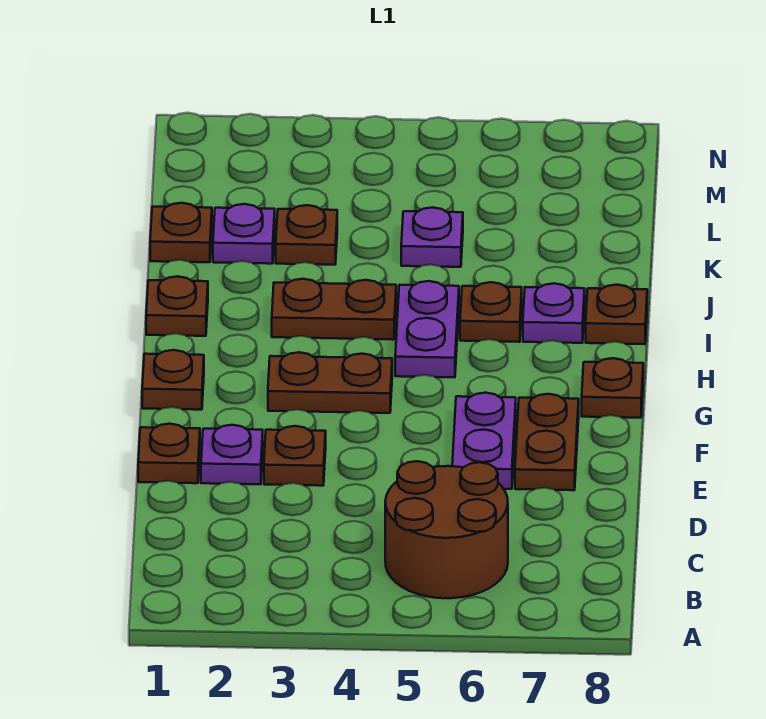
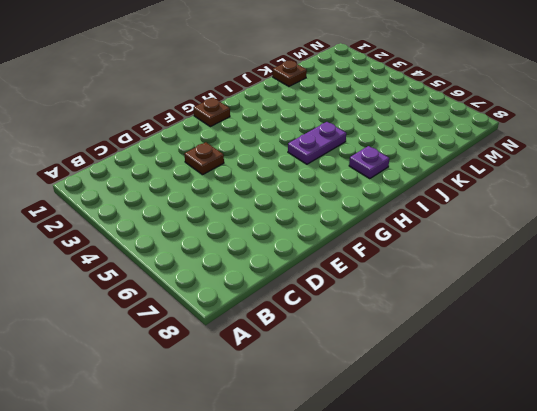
none -> brown round brick B5:C6 level 1
none -> brown plate E1 level 1
none -> purple plate E2 level 1

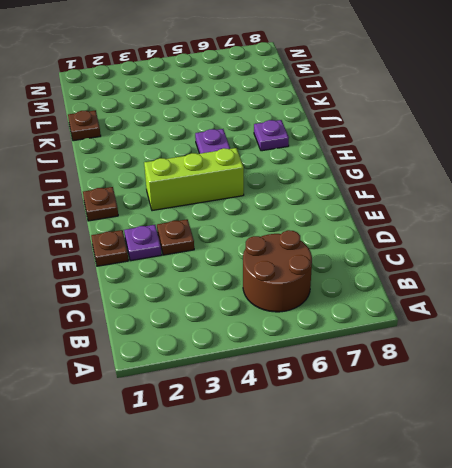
lime brick G3:G5 level 1 -> brown plate G3:G4 level 1
none -> purple plate E6:F6 level 1
none -> brown plate E7:F7 level 1
none -> brown plate G8 level 1

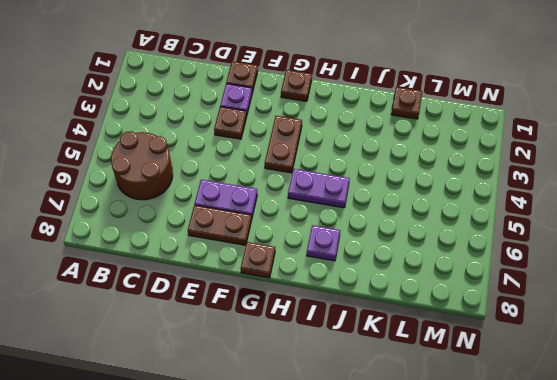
none -> brown plate I1 level 1
none -> brown plate I3:I4 level 1
none -> brown plate I6 level 1

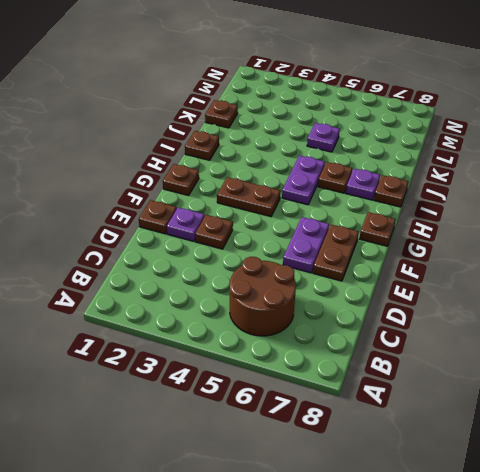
none -> brown plate I3:I4 level 1
none -> purple plate K2 level 1
none -> brown plate K3 level 1

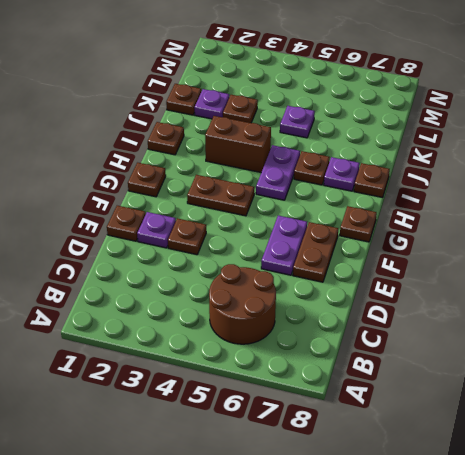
brown brick I3:I4 level 1 -> brown plate I3:I4 level 1

